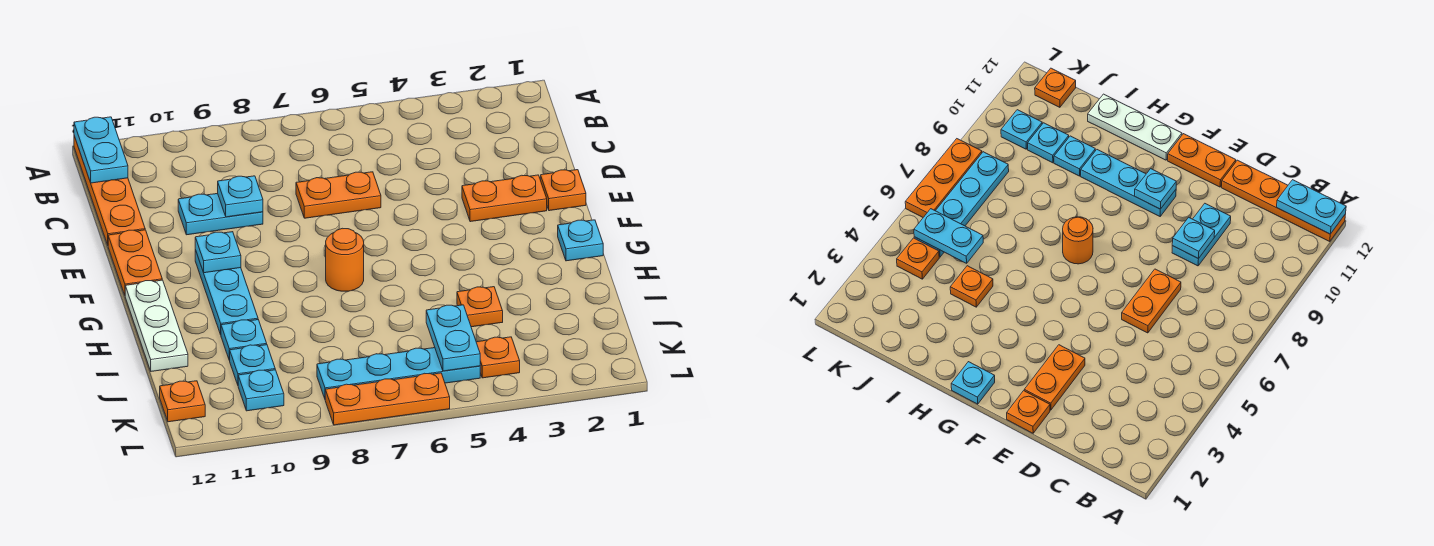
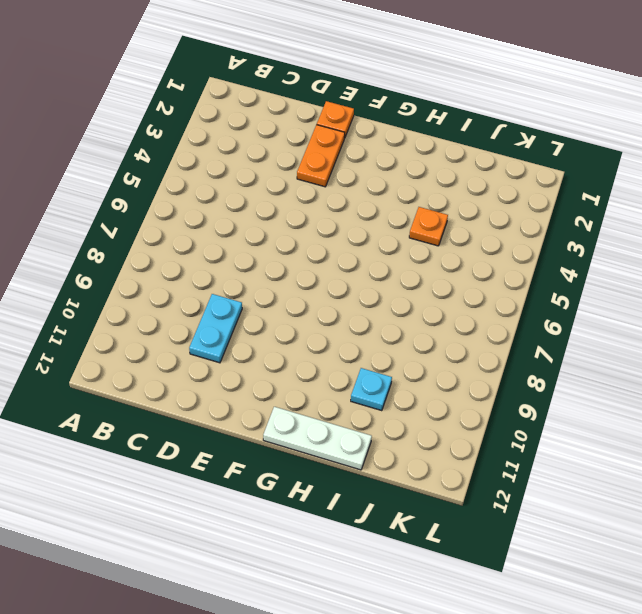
none -> orange plate A12:D12 level 1
none -> orange plate D6:D7 level 1
none -> orange plate E12:F12 level 1

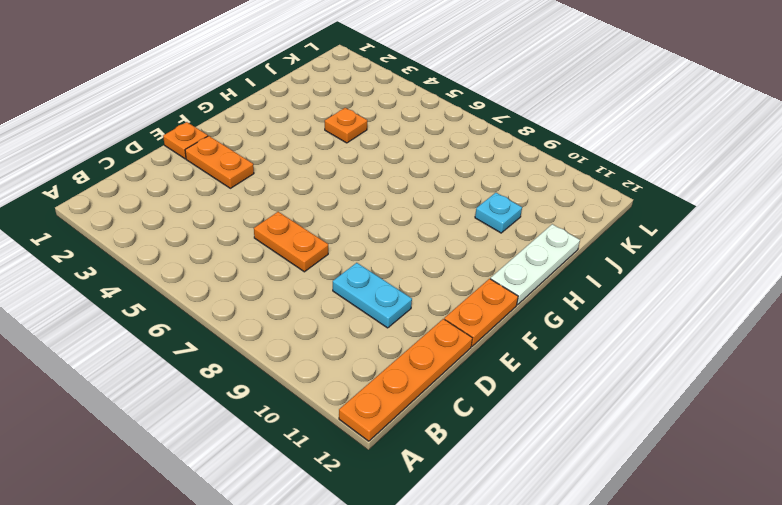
none -> cyan plate F10:H10 level 1
none -> cyan plate G1 level 1
none -> orange round brick G7 level 1

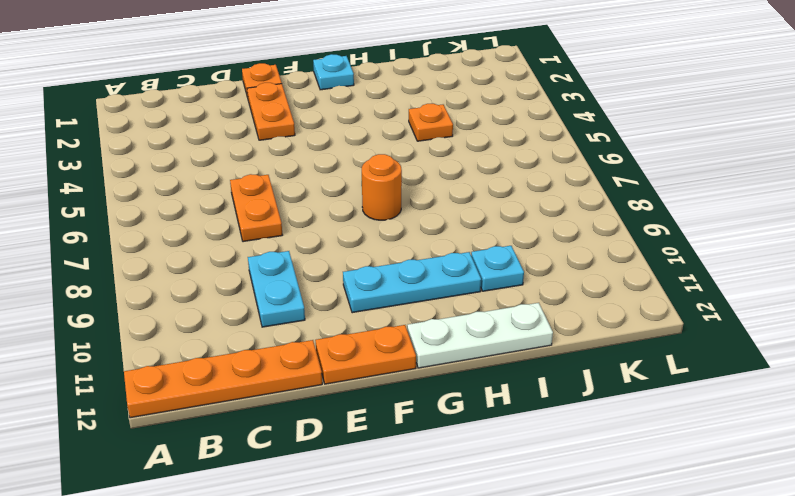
none -> cyan plate J10 level 1
none -> orange plate K4 level 1
none -> cyan plate K5:K8 level 1

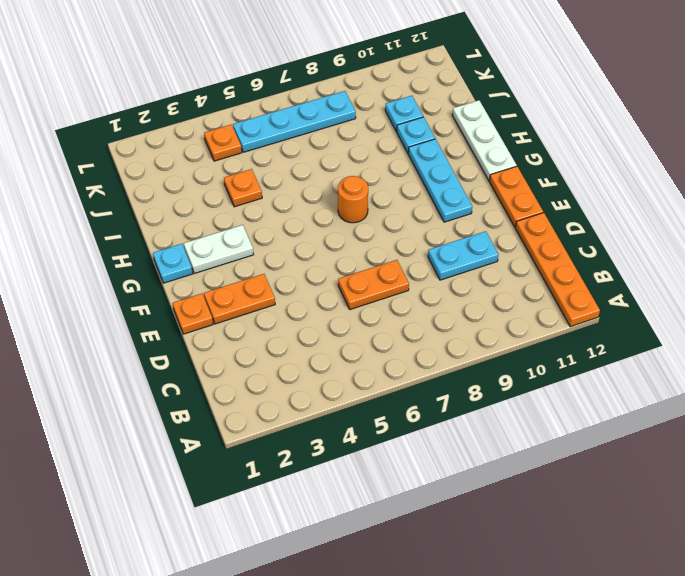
white plate G2:G3 level 1 -> none
none -> cyan plate K10 level 1
none -> orange plate K12 level 1
none -> orange plate L6:L8 level 1

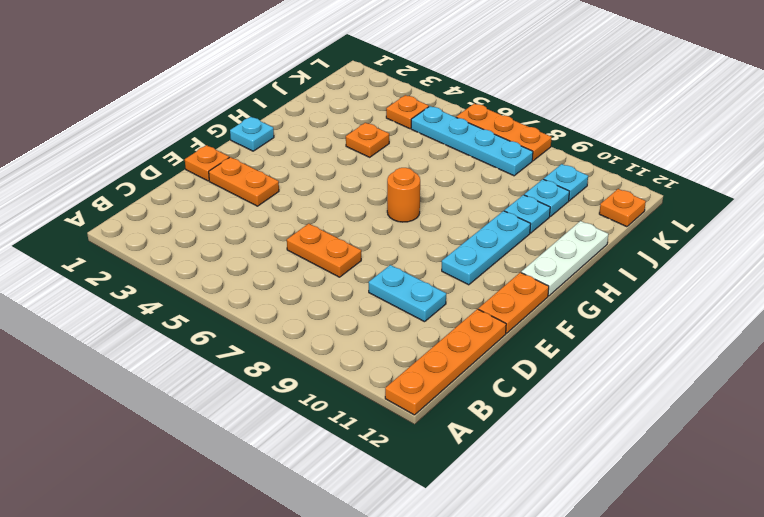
none -> cyan plate A12:B12 level 2
none -> cyan plate D9 level 2
none -> cyan plate F10 level 2

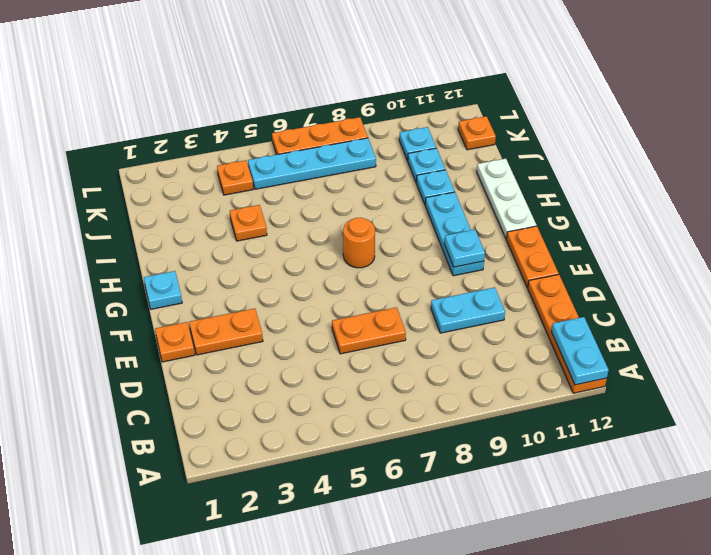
none -> cyan plate D9 level 2
none -> cyan plate J5:K5 level 2

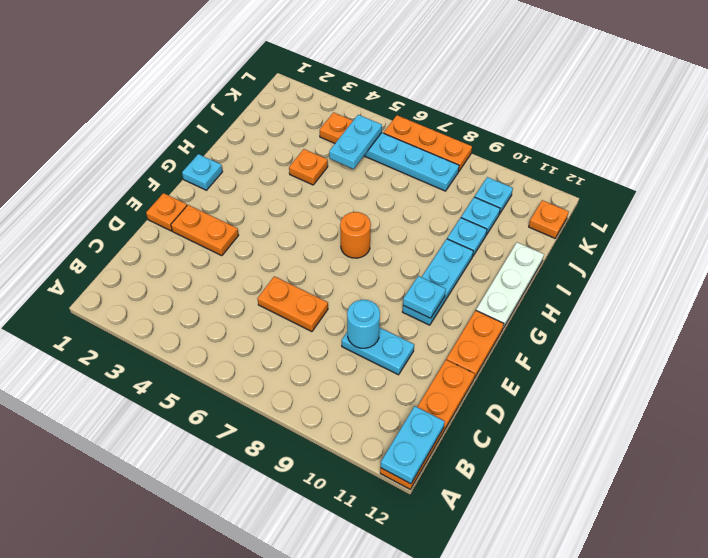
cyan round brick D9 level 2 -> cyan plate D9 level 2

